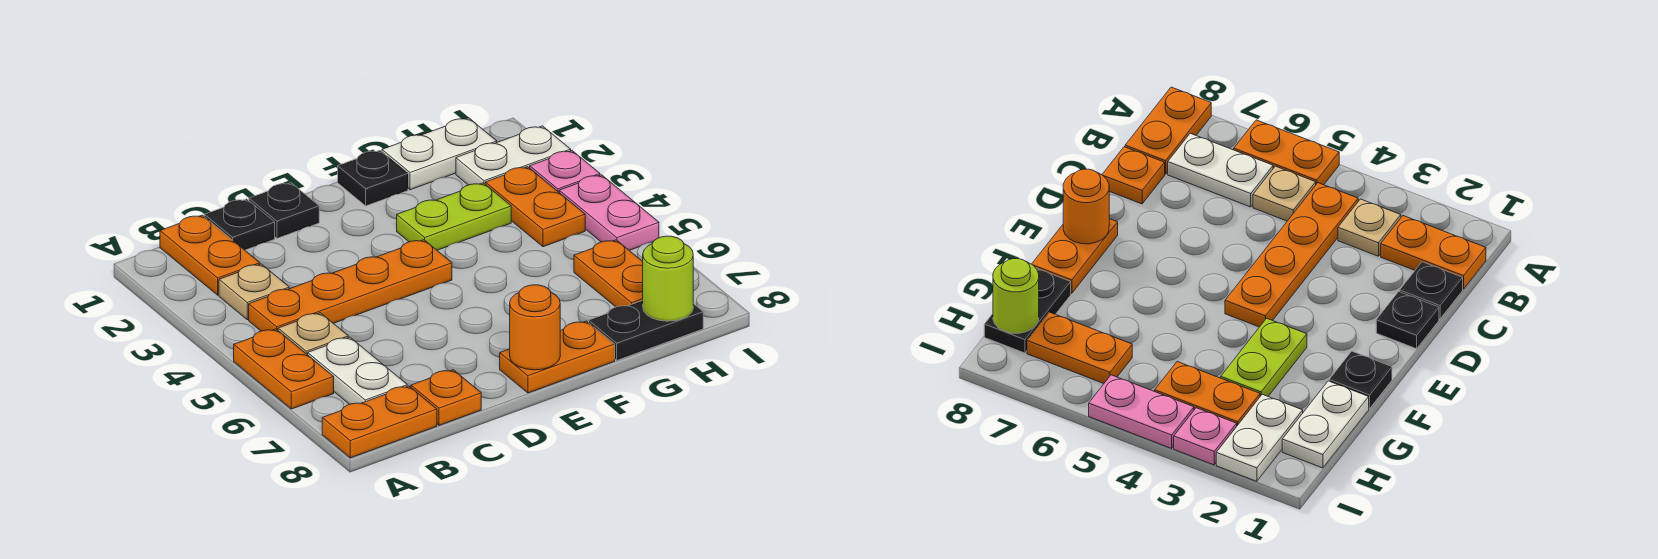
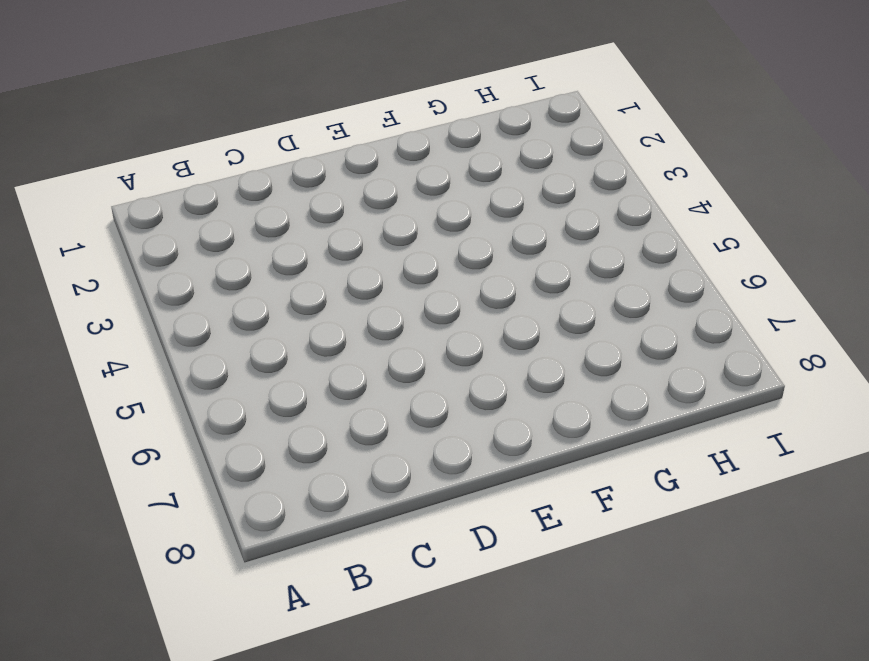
none -> orange plate A5:A6 level 1
none -> orange plate A8:B8 level 1
none -> orange plate B1:B2 level 1

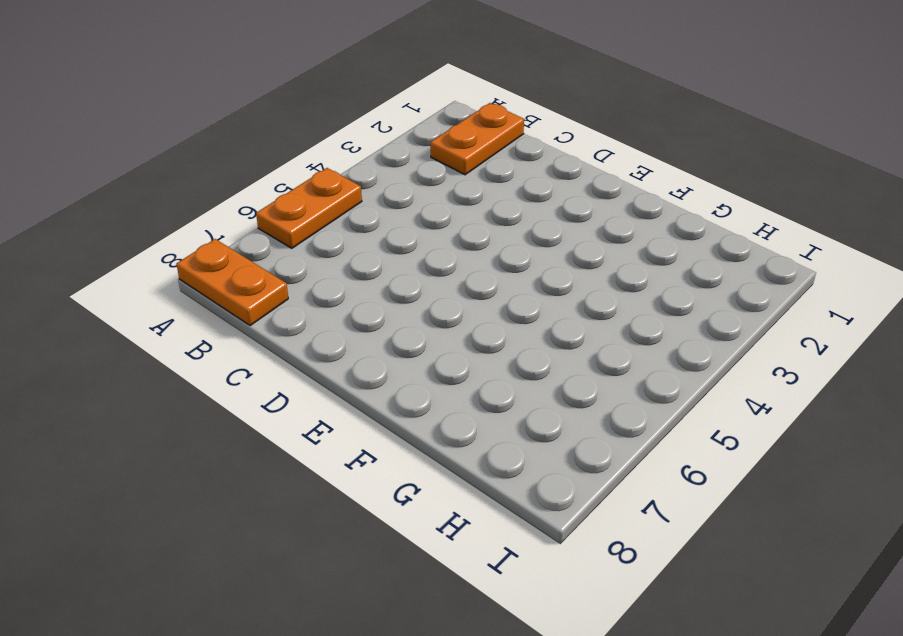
none -> tan plate B3 level 1
none -> orange plate B4:E4 level 1
none -> tan plate B5 level 1

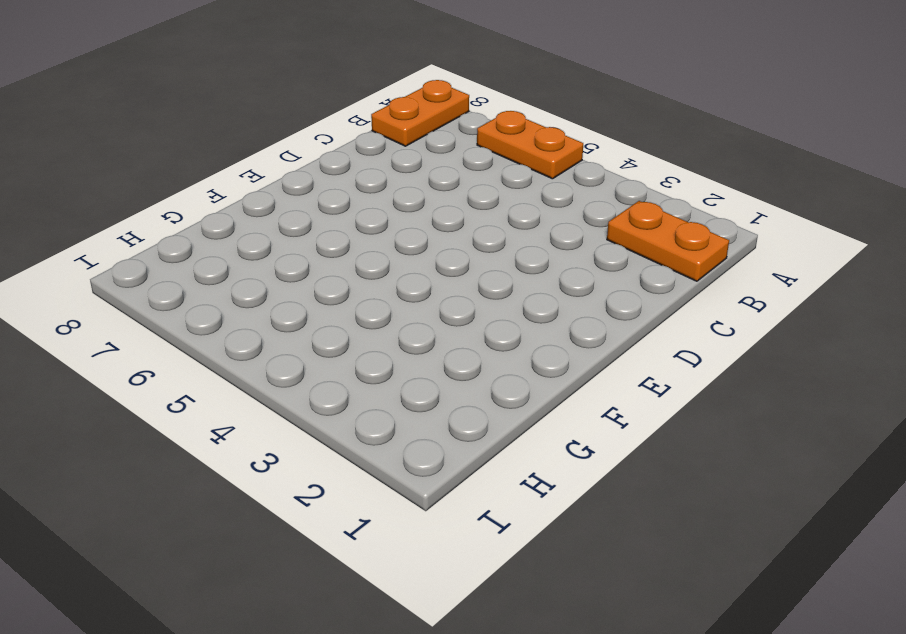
none -> tan plate B3 level 1
none -> orange plate B4:E4 level 1
none -> tan plate B5 level 1

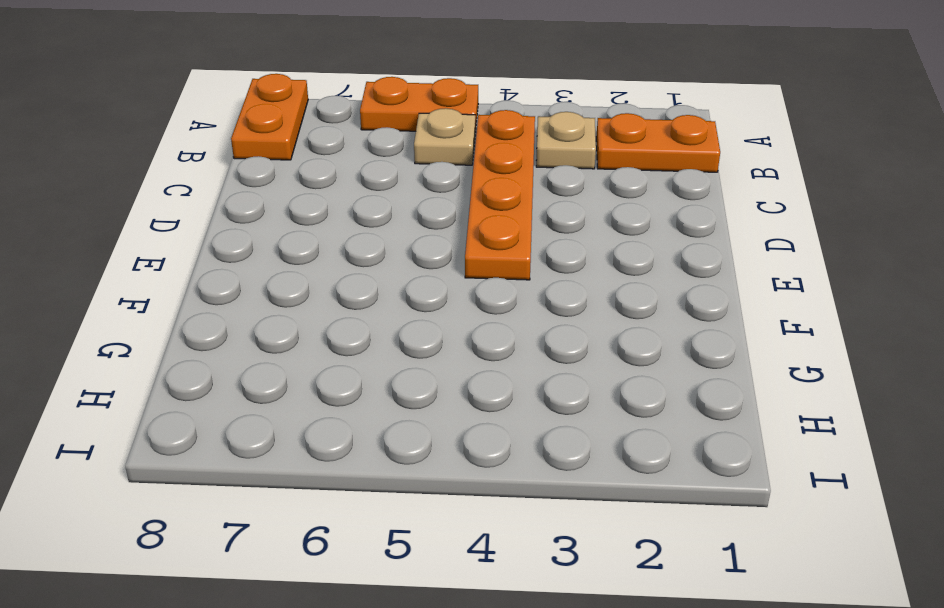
none -> white plate B6:B7 level 1
none -> black plate C1 level 1
none -> orange plate C8 level 1

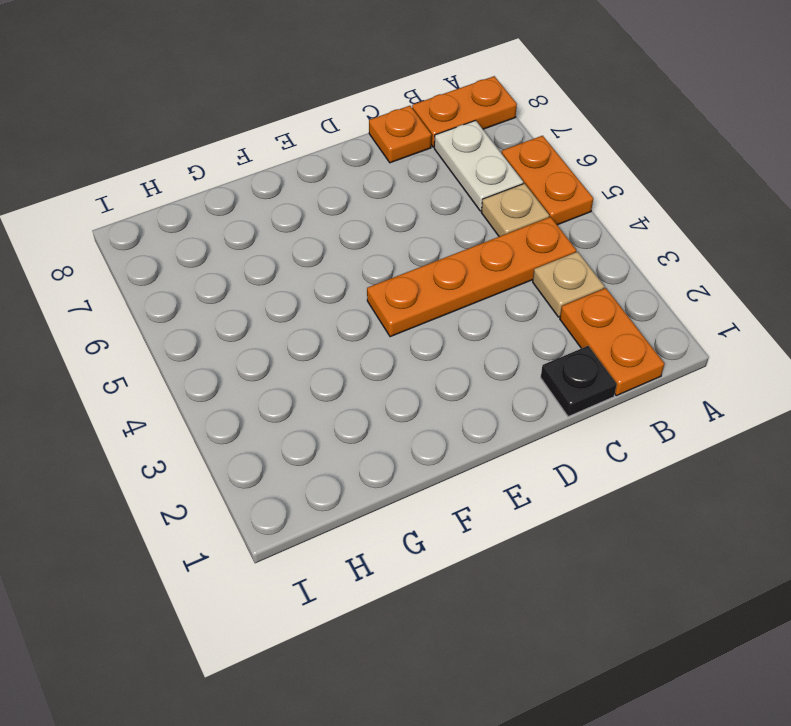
none -> black plate D1 level 1
none -> orange plate E8:F8 level 1
none -> black plate F1 level 1

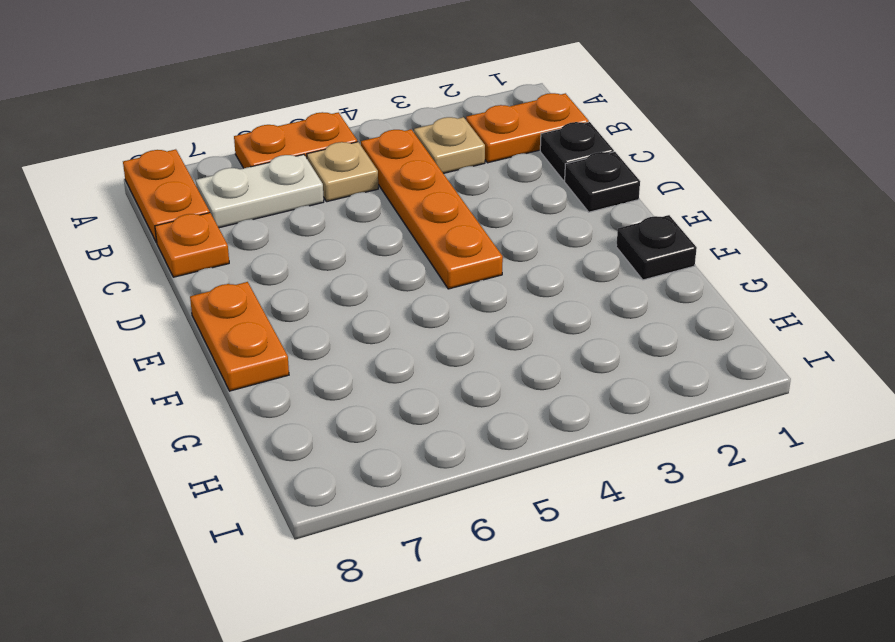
none -> lime plate F3:G3 level 1
none -> white plate G1:H1 level 1
none -> black plate G8:H8 level 1

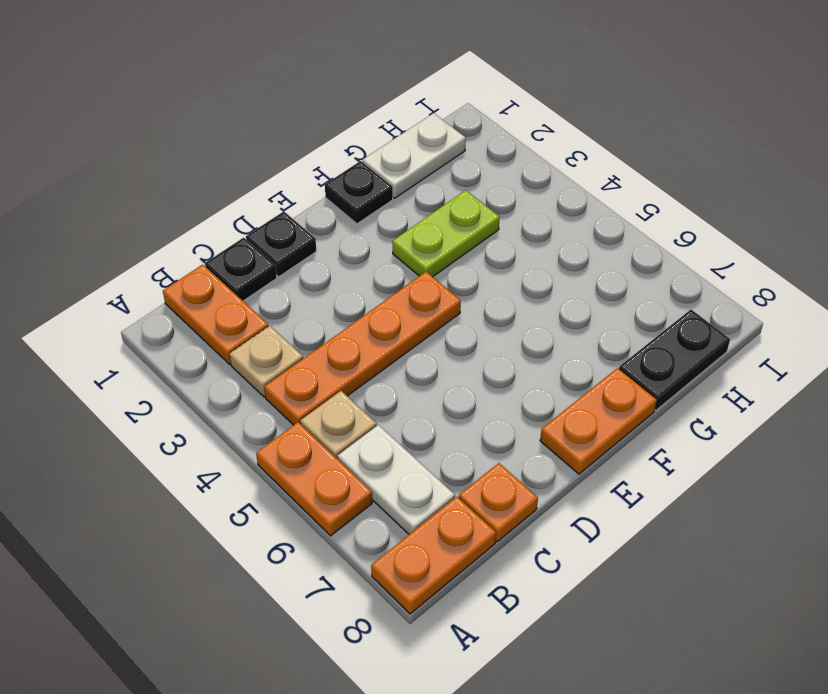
none -> white plate H2:I2 level 1
none -> orange plate H3:H4 level 1
none -> orange plate H6:H7 level 1

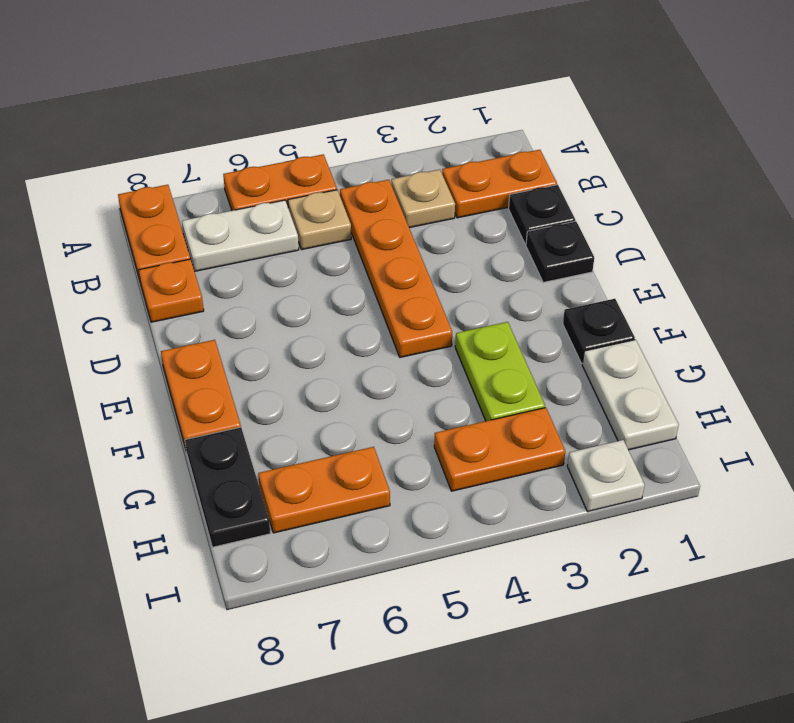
white plate I2 level 1 -> white plate H2:I2 level 1
none -> pink plate I3 level 1
none -> pink plate I4:I5 level 1
none -> orange round brick E8 level 2

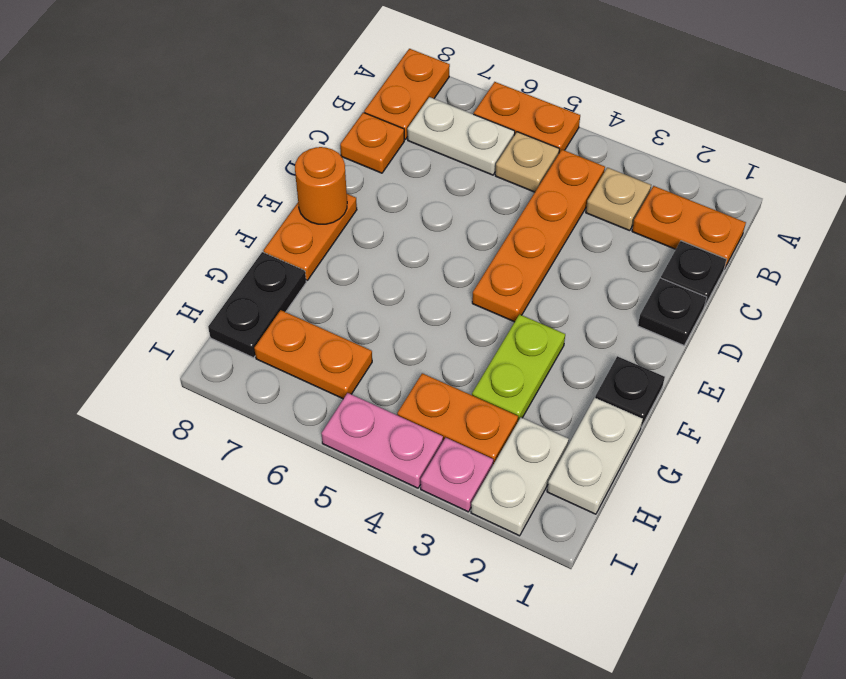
none -> lime round brick H8 level 2

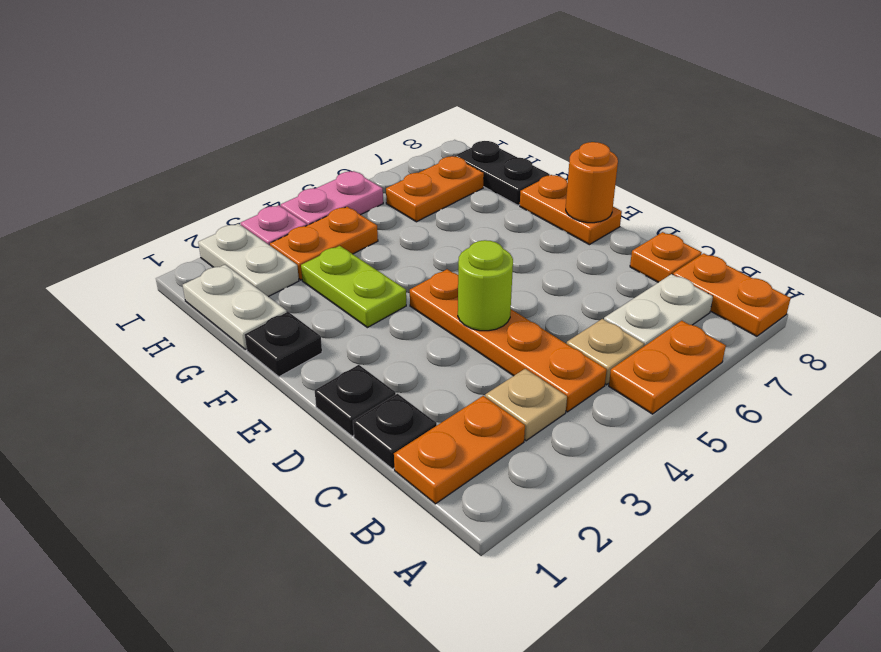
lime round brick D4 level 2 -> lime round brick H8 level 2

